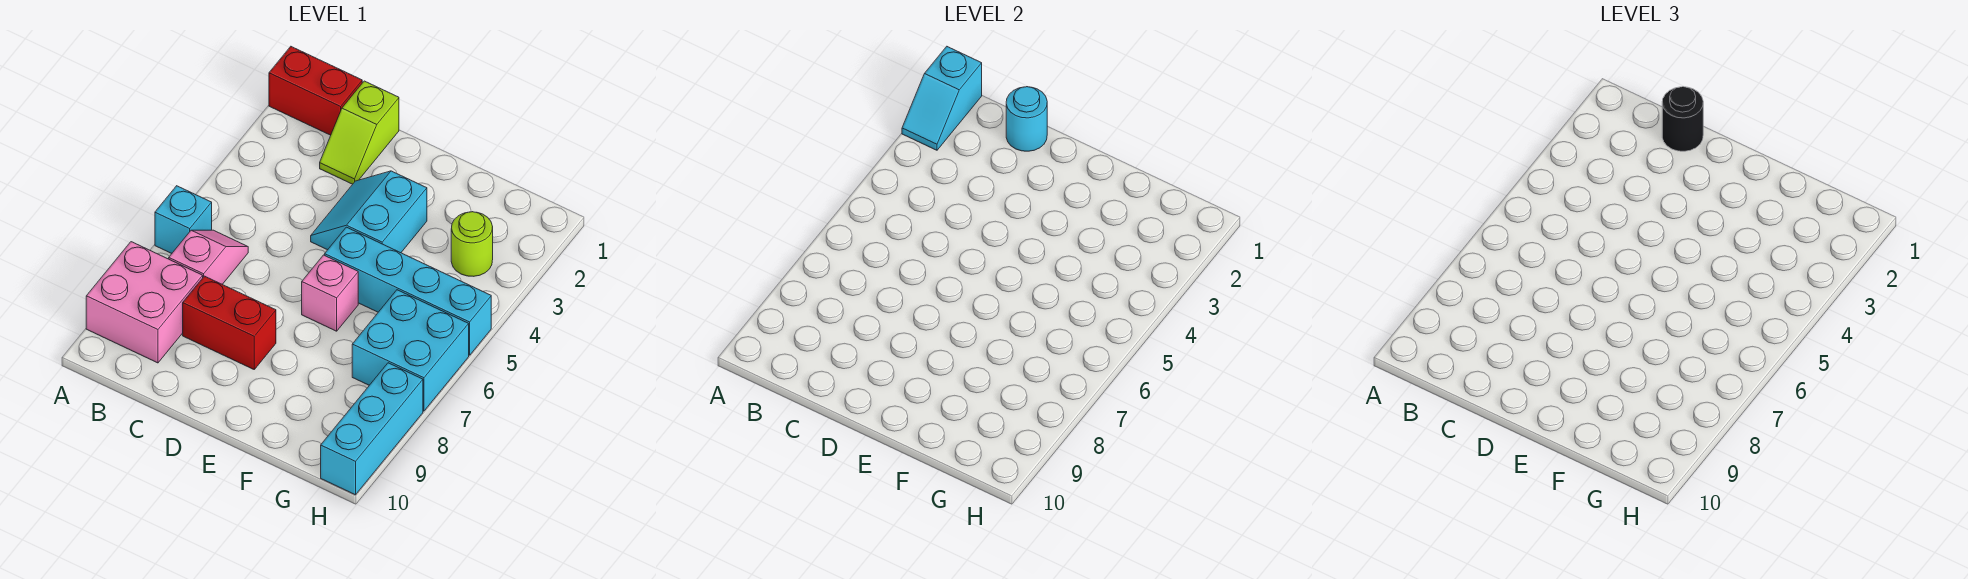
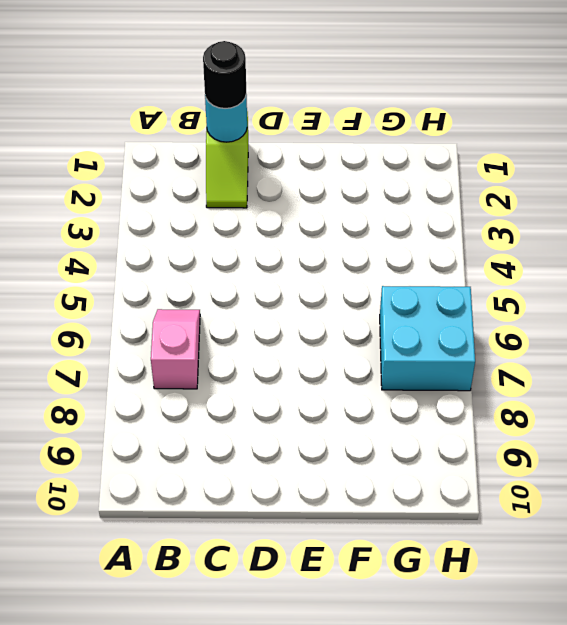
none -> red brick A1:B1 level 1
none -> cyan brick A6 level 1
none -> pink brick A8:B9 level 1

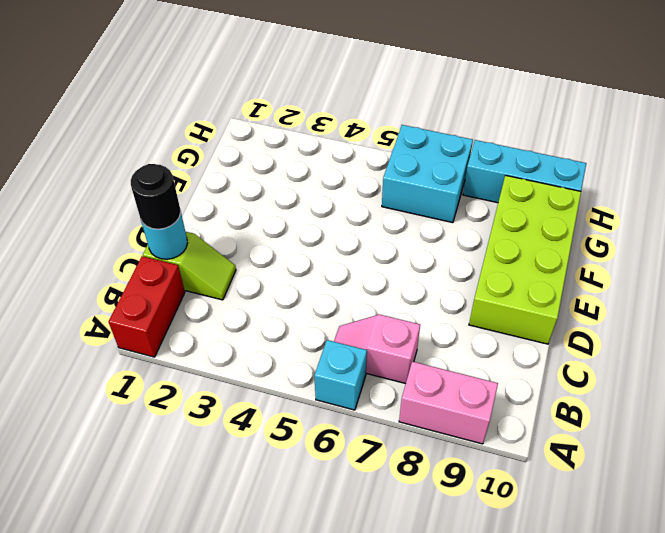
pink brick A8:A9 level 1 -> pink brick A8:B9 level 1
lime brick D9:G10 level 1 -> none
none -> red brick C8:D8 level 1
none -> cyan slope D3:E4 level 1 top E
none -> cyan brick E5:H5 level 1

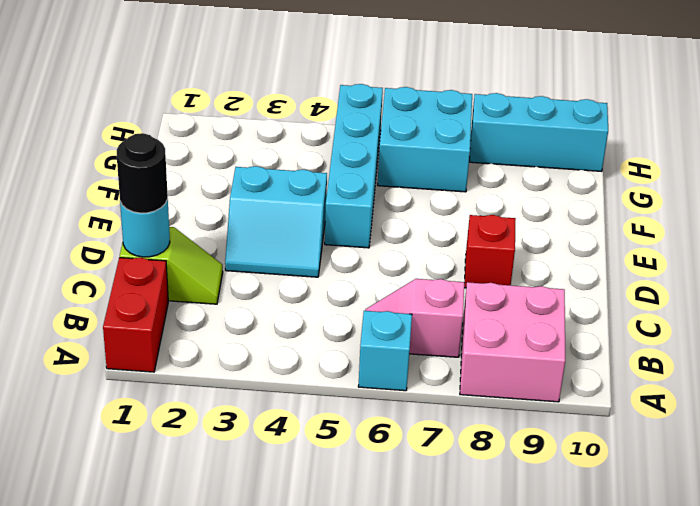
red brick D8 level 1 -> red brick C8:D8 level 1
none -> pink brick E6 level 1
none -> lime round brick G3 level 1
none -> cyan slope A1:A2 level 2 top 1

